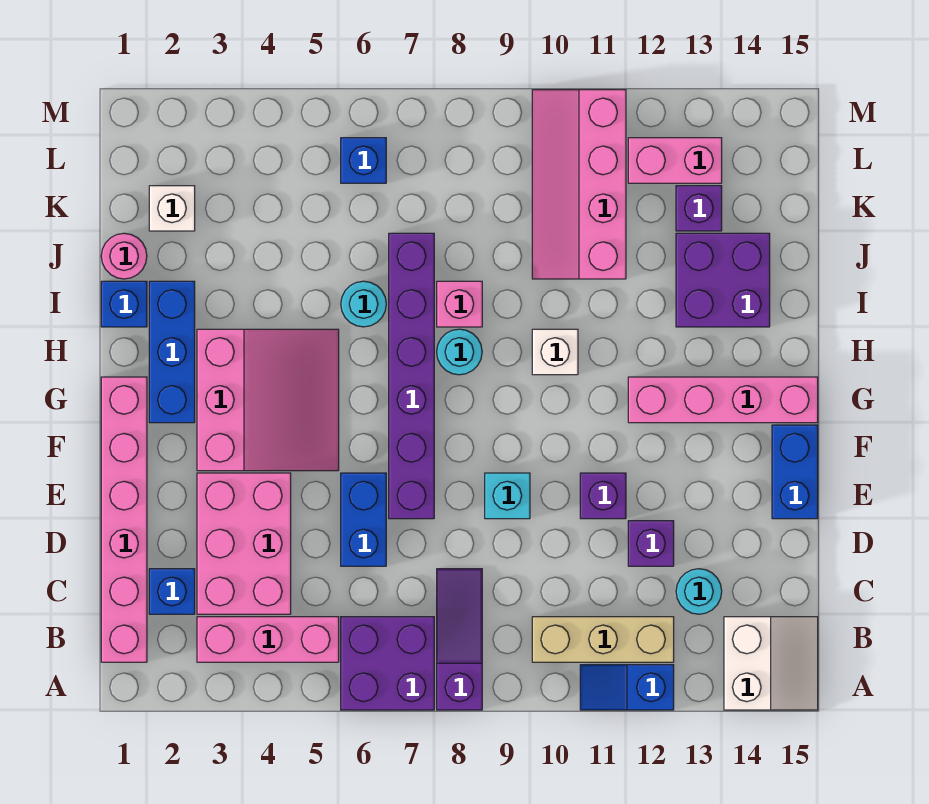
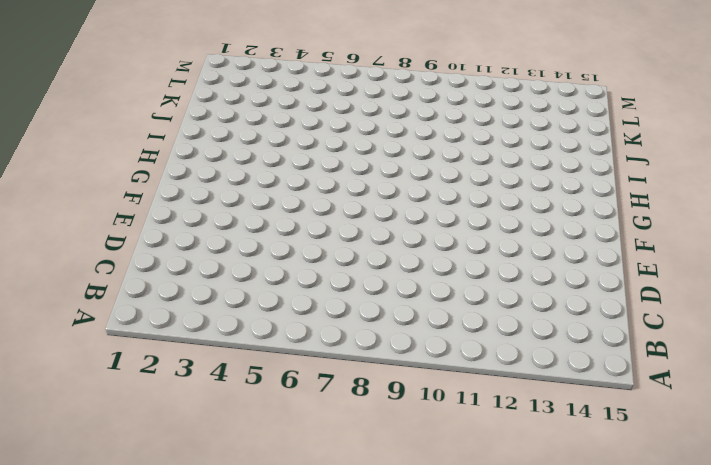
none -> purple brick A6:B7 level 1
none -> purple slope A8:C8 level 1 top A
none -> blue slope A11:A12 level 1 top 12
none -> white slope A14:B15 level 1 top 14

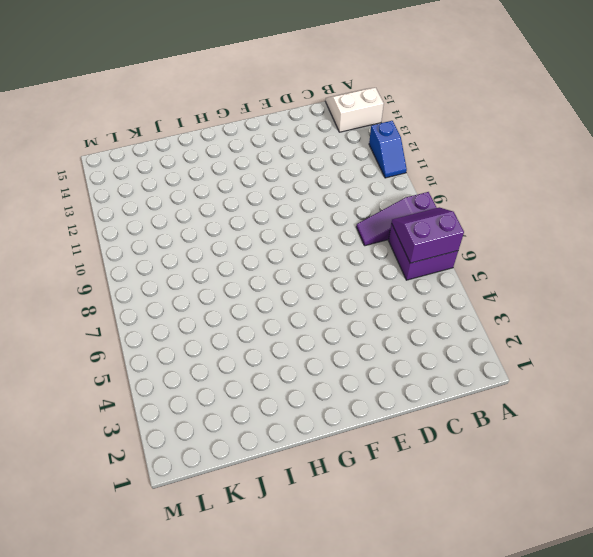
purple slope A6:B7 level 2 top 6 -> none
none -> pink brick B1:G1 level 1
none -> pink brick B3:B5 level 1
none -> tan brick B10:B12 level 1
none -> blue brick C2 level 1

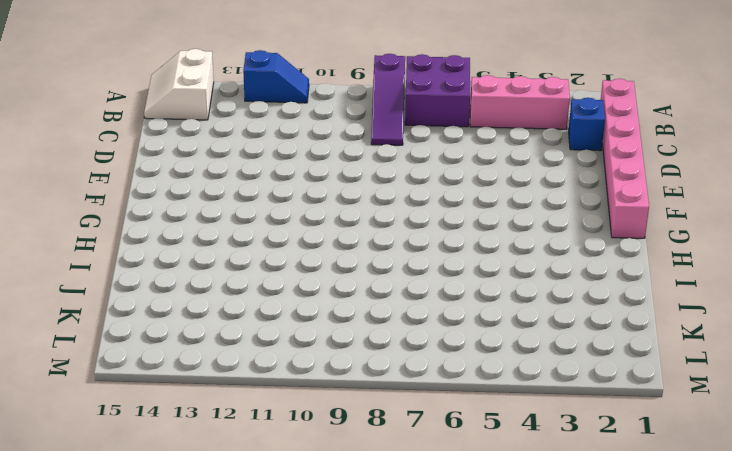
none -> tan brick B10:B12 level 1
none -> pink brick C3:E4 level 1
none -> cyan round brick C13 level 1
none -> blue brick D6:E6 level 1

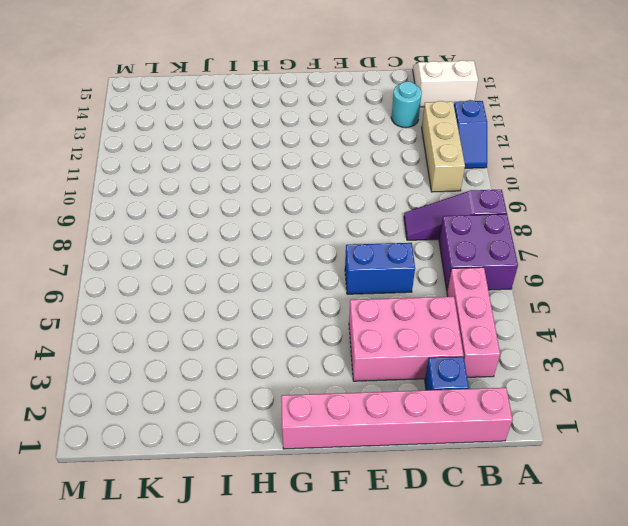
none -> purple brick D12 level 1
none -> purple brick E7:J7 level 1
none -> cyan brick E9 level 1
none -> purple brick E11 level 1

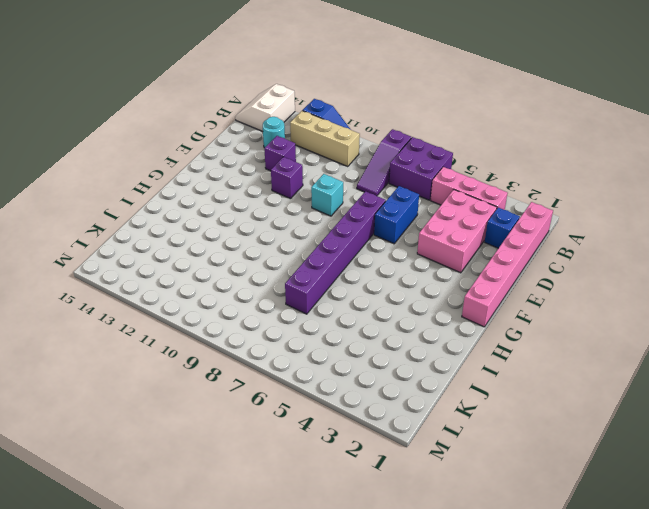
none -> blue brick E15:F15 level 1
none -> pink slope F3:H5 level 1 top 3
none -> blue brick G2:I2 level 1
none -> pink brick G12:G15 level 1

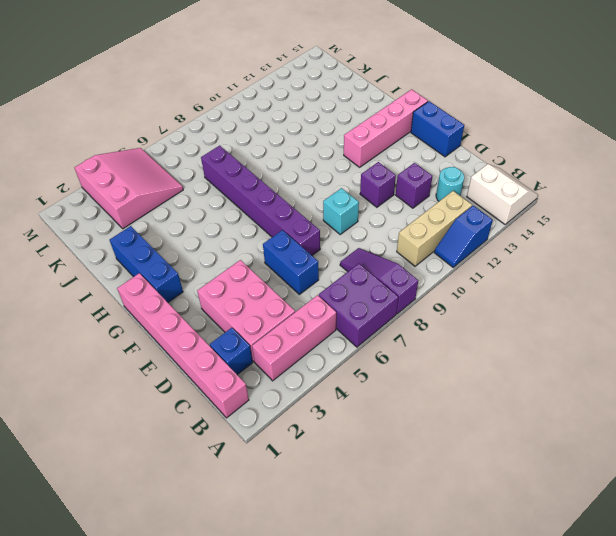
pink slope K3:M5 level 1 top 3 -> pink slope F3:H5 level 1 top 3
none -> cyan round brick H8 level 1
none -> white brick H10 level 1
none -> blue brick I1 level 1
none -> cyan round brick I6 level 1

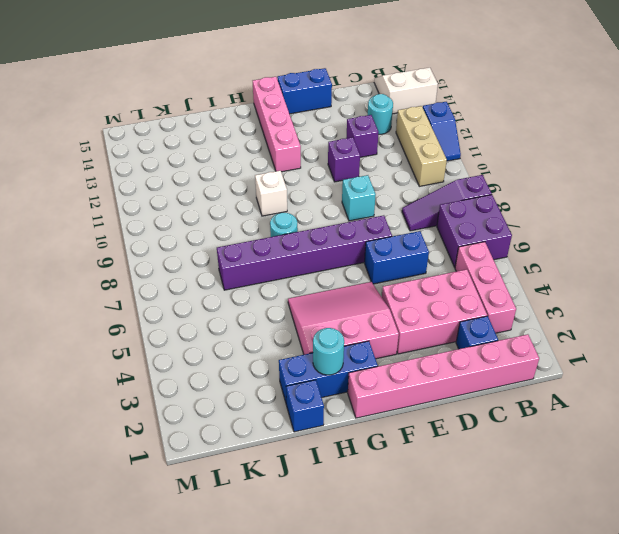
cyan round brick H2 level 2 -> cyan round brick I6 level 1
none -> pink brick I8 level 1
none -> purple brick I13:J14 level 1
none -> pink round brick J1 level 1
none -> pink slope J10:M11 level 1 top 11

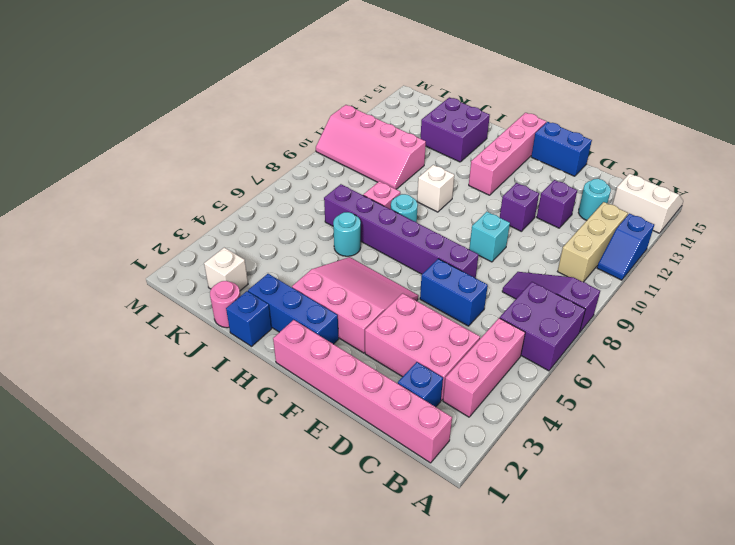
none -> purple brick K13 level 1
none -> blue brick L6 level 1
none -> pink brick L12:L13 level 1

